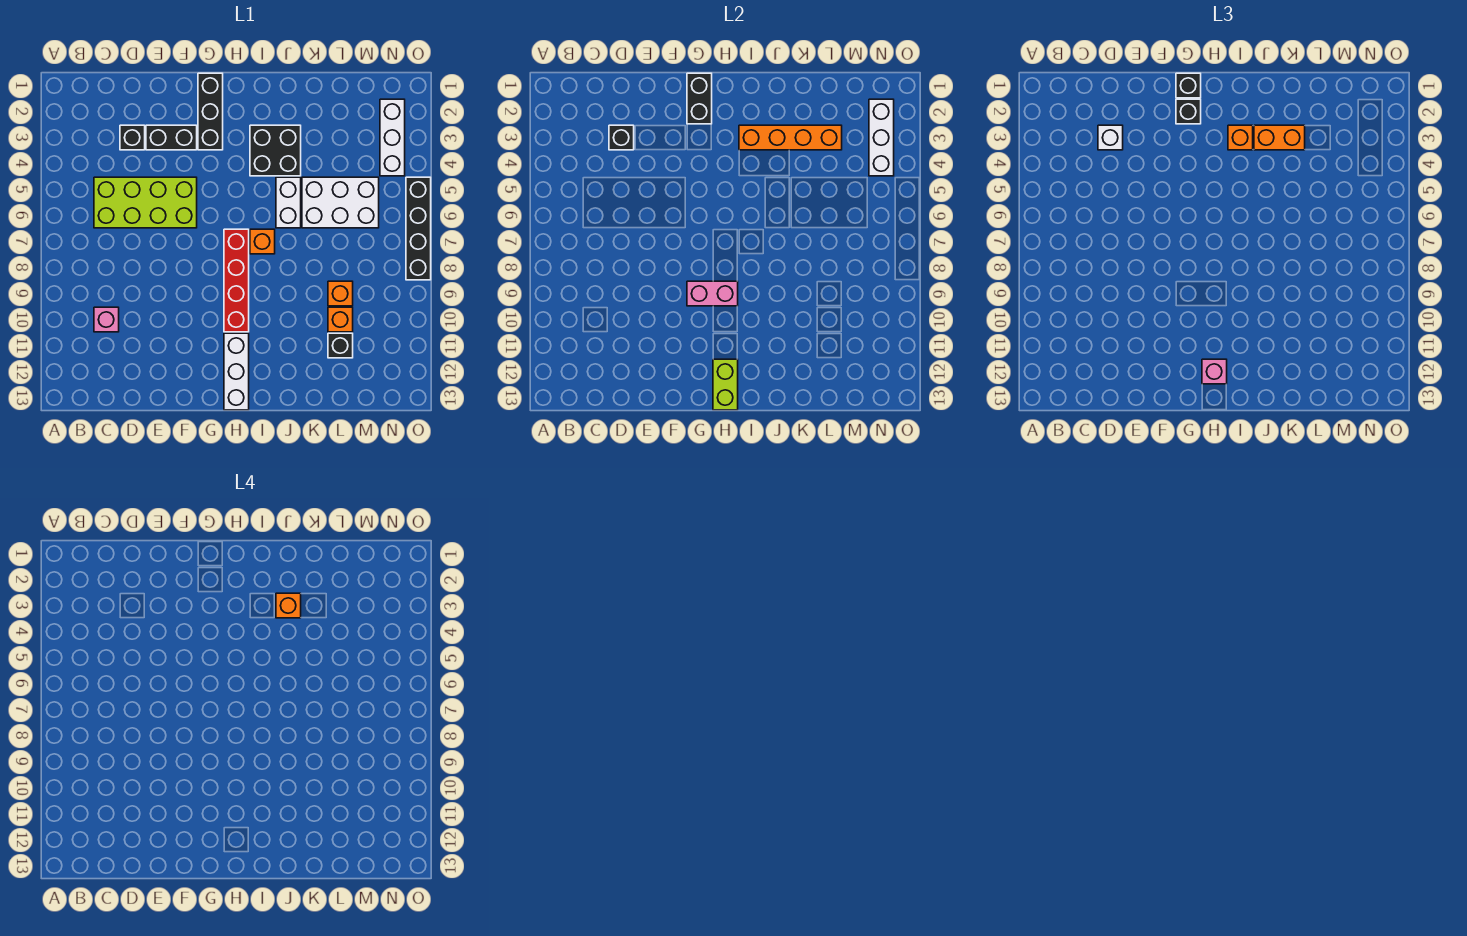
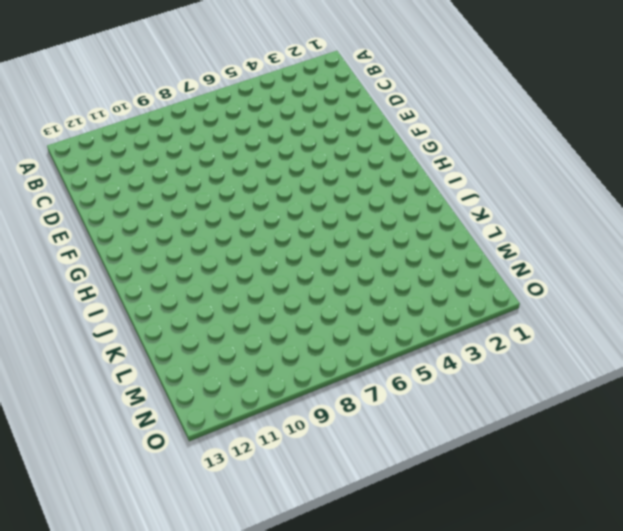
none -> lime brick C5:F6 level 1
none -> pink brick C10 level 1
none -> black brick D3 level 1

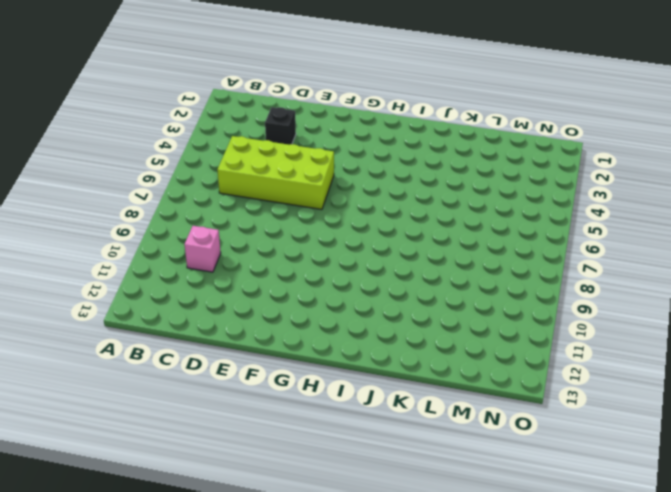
none -> black brick E3:F3 level 1
none -> black brick G1:G3 level 1
none -> red brick H7:H10 level 1

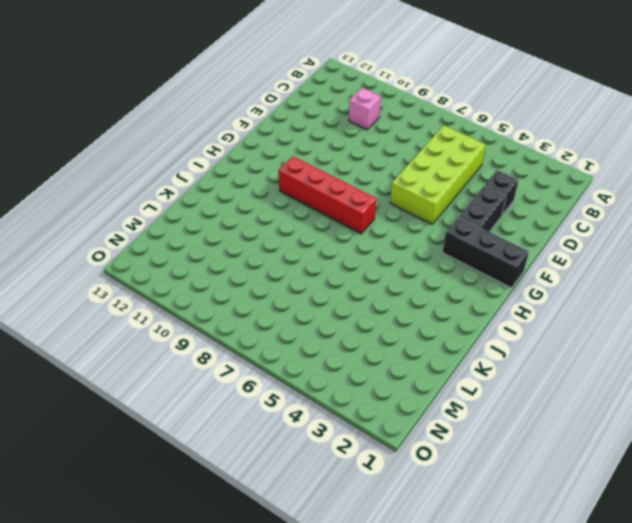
none -> white brick H11:H13 level 1
none -> black brick I3:J4 level 1
none -> orange brick I7 level 1

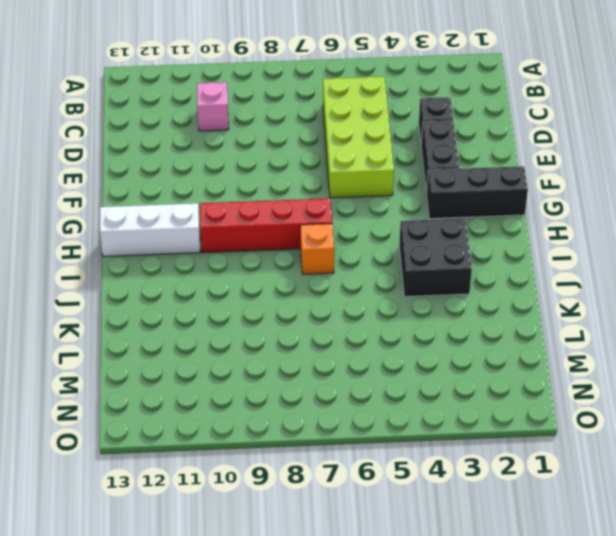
none -> white brick J5:J6 level 1
none -> white brick K5:M6 level 1
none -> orange brick L9 level 1

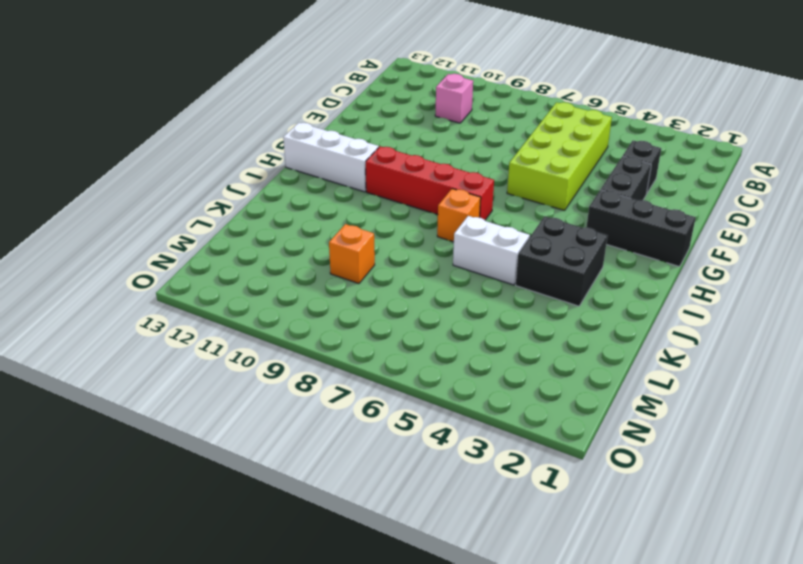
none -> white brick K5:M6 level 1
none -> orange brick L10 level 1
none -> black brick L11 level 1

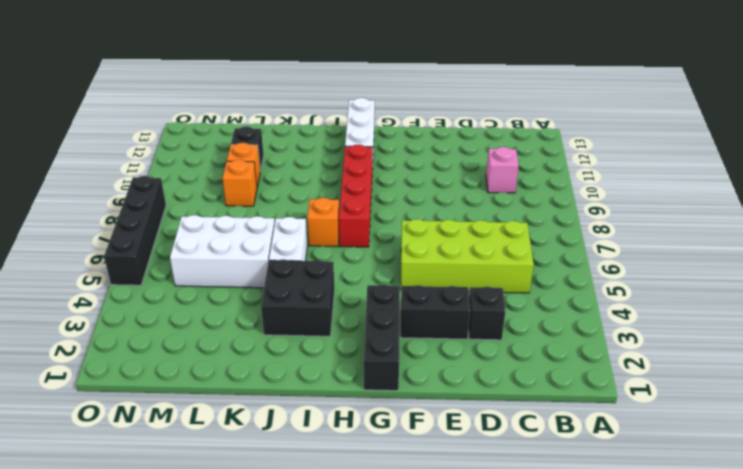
none -> white brick N2:N4 level 1
none -> black brick D3 level 2
none -> black brick G1:G2 level 2

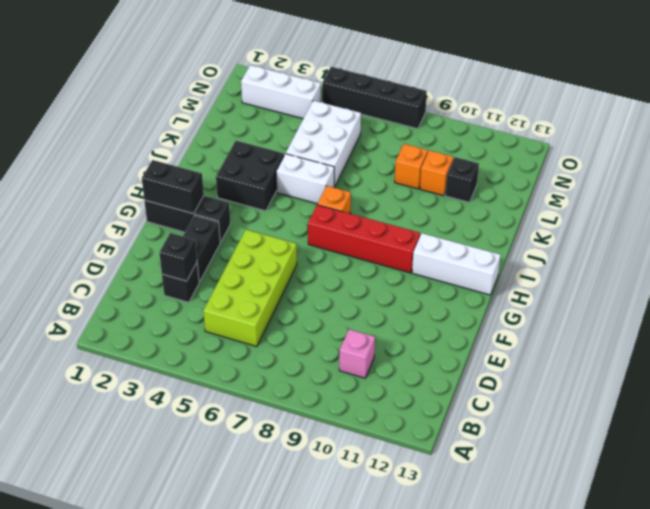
none -> pink brick G9:H9 level 2
none -> lime brick H12:H13 level 2
none -> orange brick I3:L3 level 2

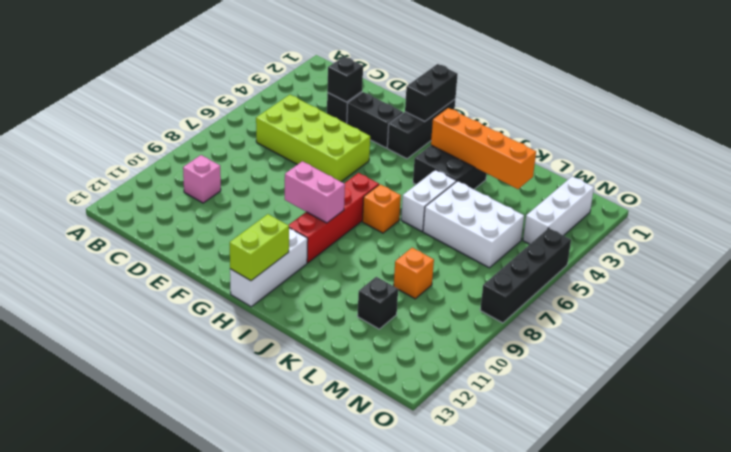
none -> orange brick L10 level 1
none -> white brick N2:N4 level 2
none -> white brick D3 level 3

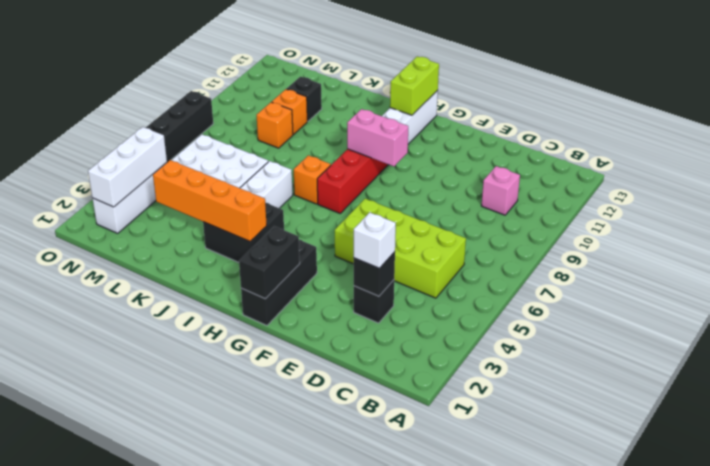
none -> black brick E3:F3 level 1
none -> black brick G1 level 3
none -> black brick G2 level 3

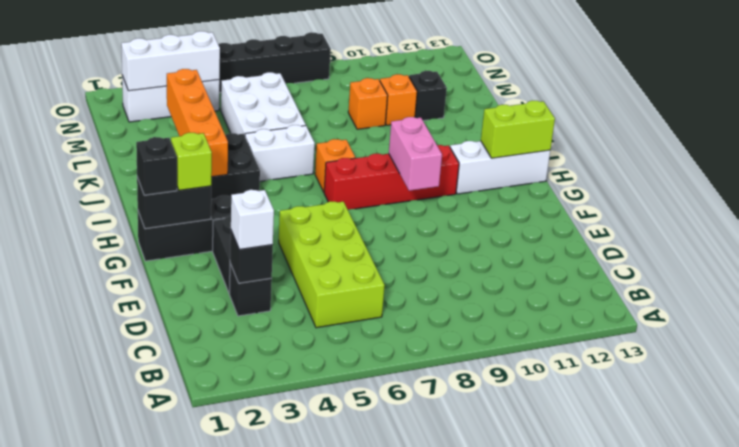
lime brick G2 level 3 -> black brick G2 level 3
none -> pink brick C10 level 1
none -> pink brick H12 level 3
none -> orange brick I3 level 3

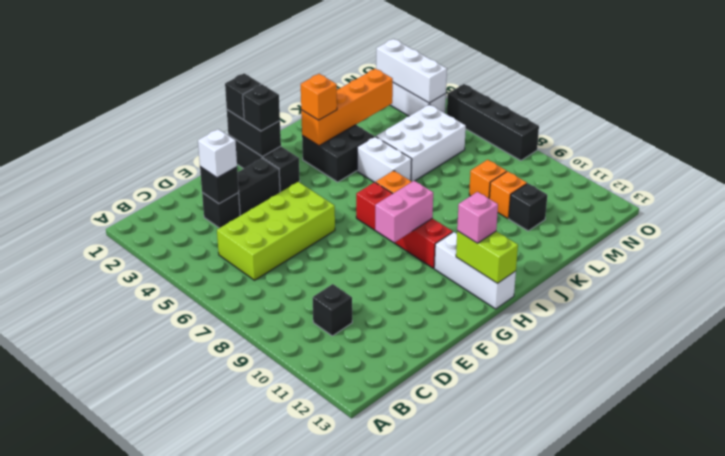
black brick C10 level 1 -> pink brick C10 level 1
none -> orange brick J3:K3 level 3
none -> orange brick J3 level 4

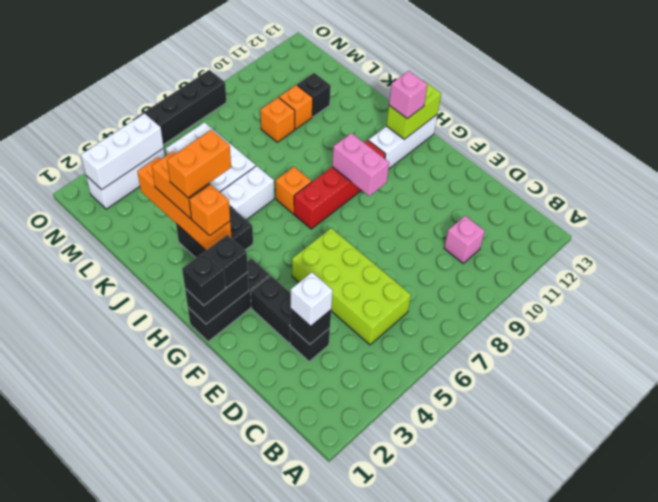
orange brick J3:J4 level 4 -> orange brick J3 level 4

